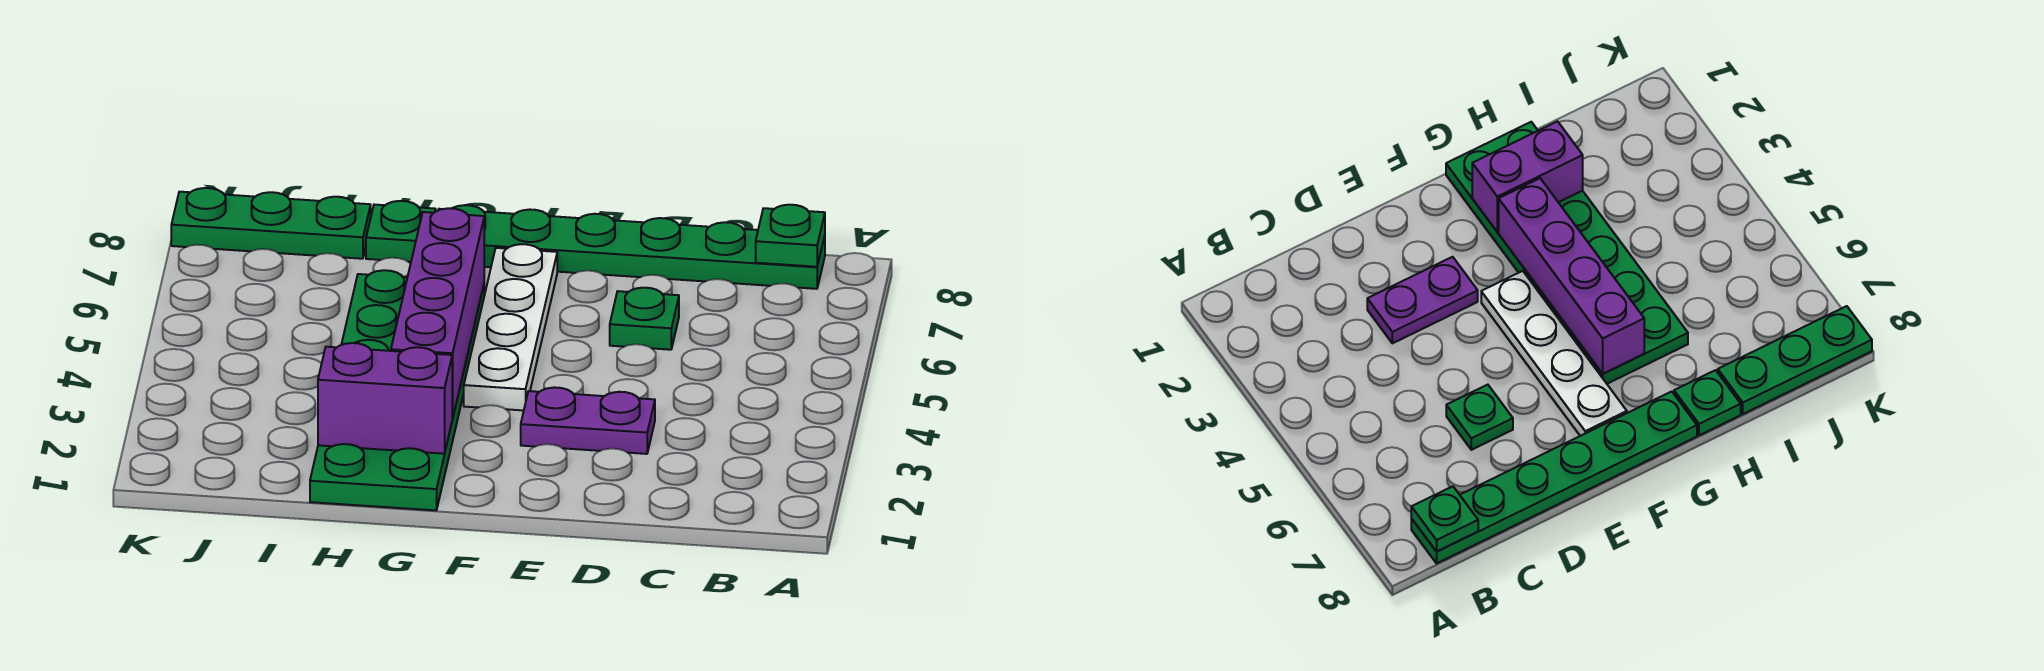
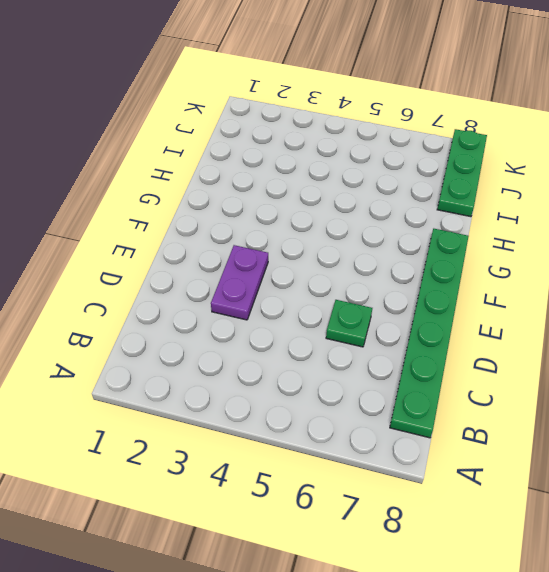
none -> white plate F4:F7 level 1
none -> green plate G1:H6 level 1

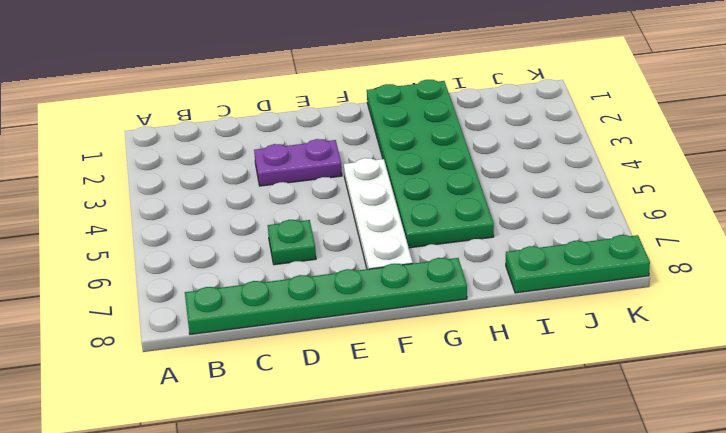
none -> green plate H8 level 1
none -> green plate B8 level 2

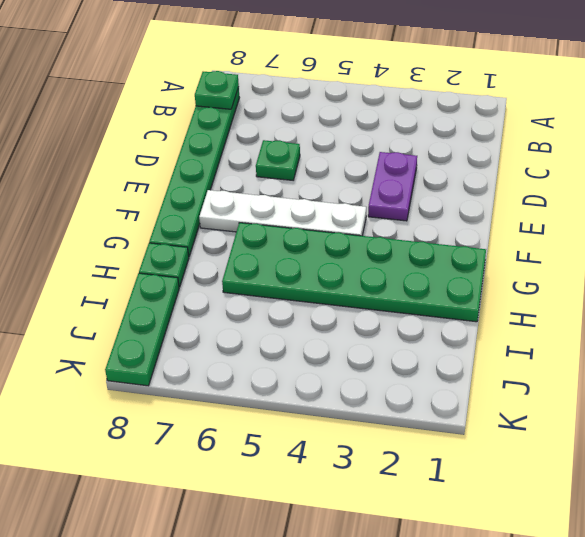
none -> purple brick G2:H2 level 2
none -> purple brick G3:G6 level 2

